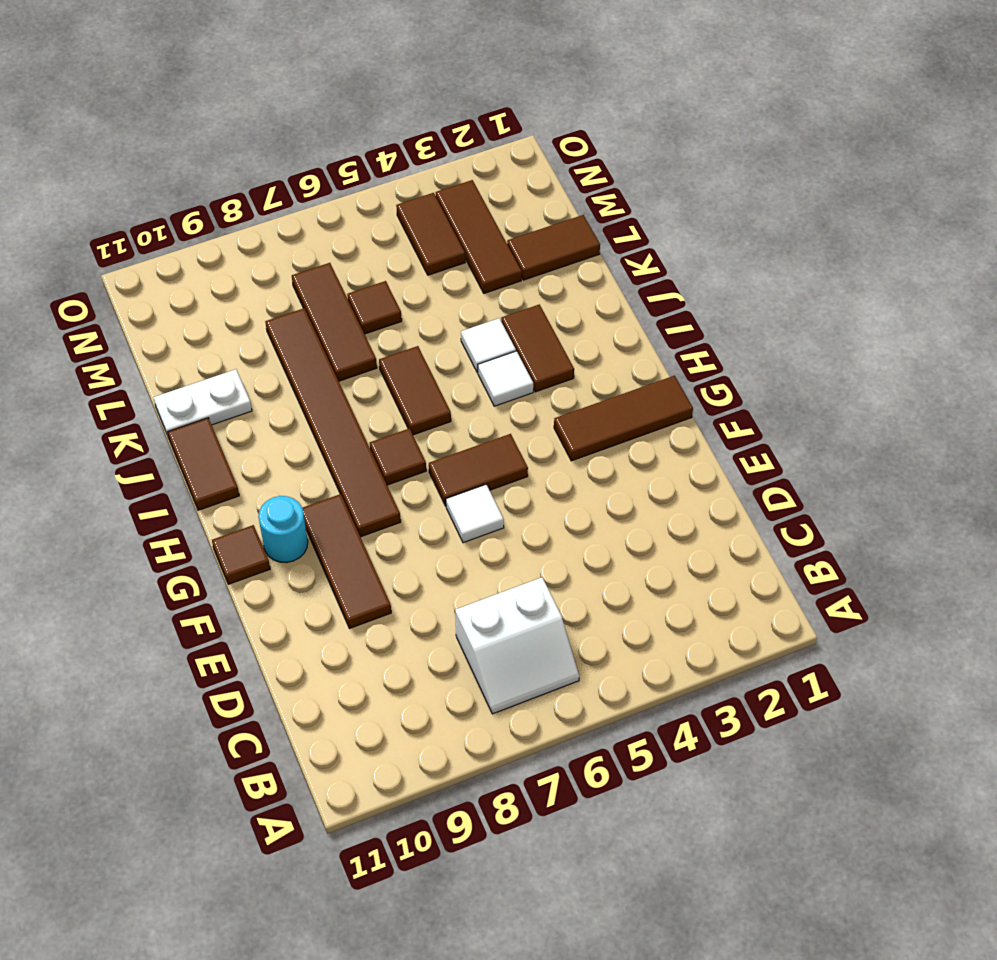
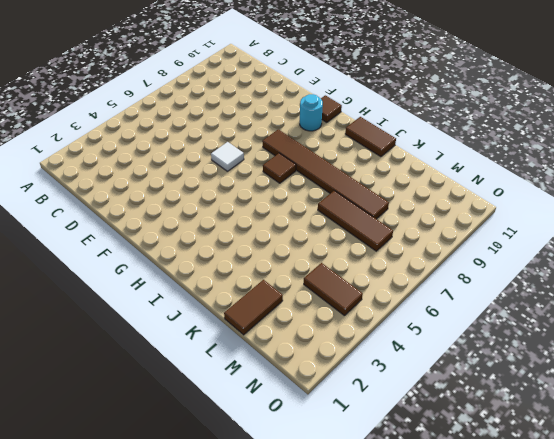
none -> white slope B6:C7 level 1 top C
none -> brown tile E9:G9 level 1
none -> brown tile G1:G3 level 1

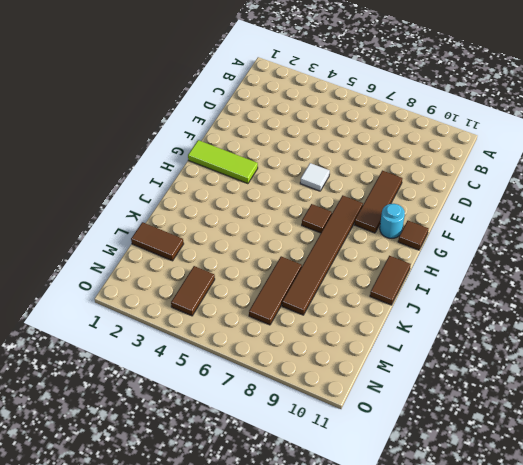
lime tile G1:G3 level 1 -> brown tile G1:G3 level 1
none -> white slope B6:C7 level 1 top C
none -> brown tile G5:G6 level 1
none -> brown tile I3:J3 level 1

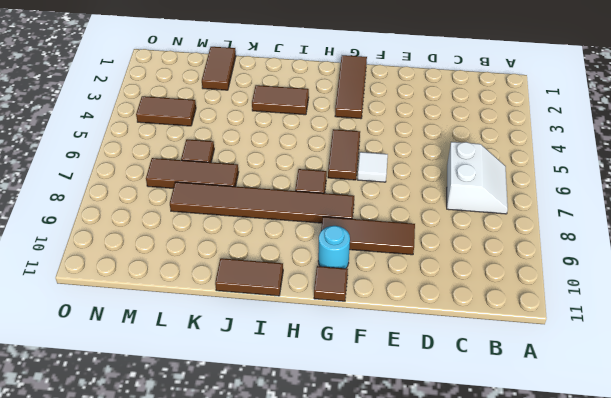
none -> white tile I4 level 1
none -> brown tile I6:J6 level 1
none -> white tile J4 level 1

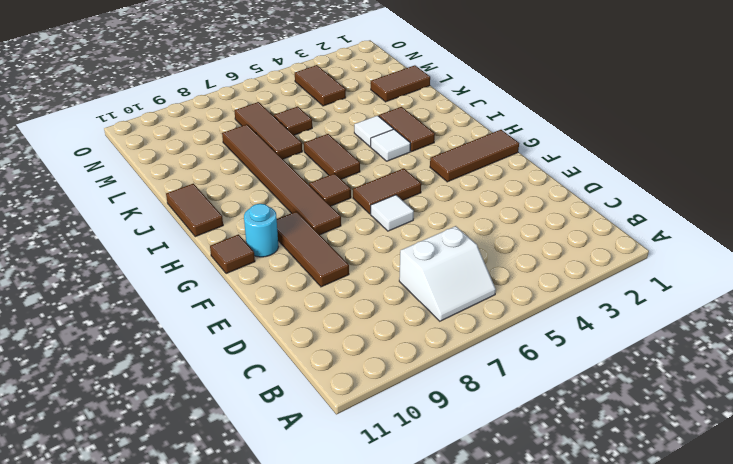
none -> white plate K10:K11 level 1
none -> brown tile L3:N3 level 1

